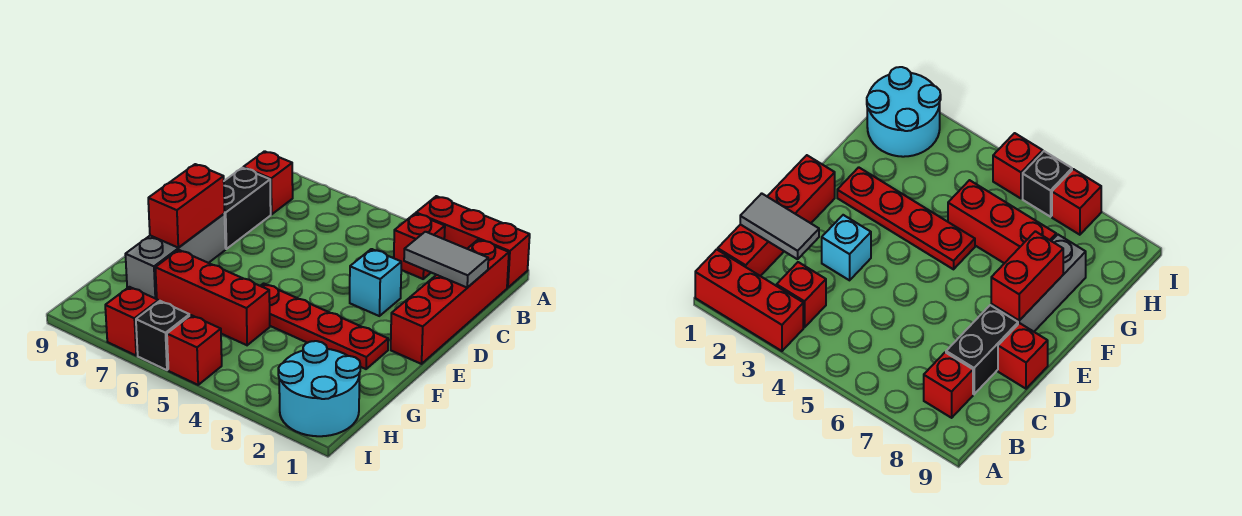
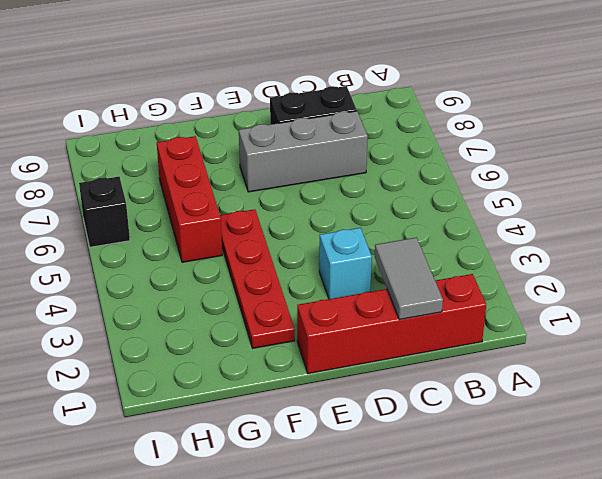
grey brick C7:E7 level 1 -> grey brick E8:G8 level 1
none -> red brick A1:A3 level 1
none -> red brick B3 level 1
none -> red brick B8 level 1

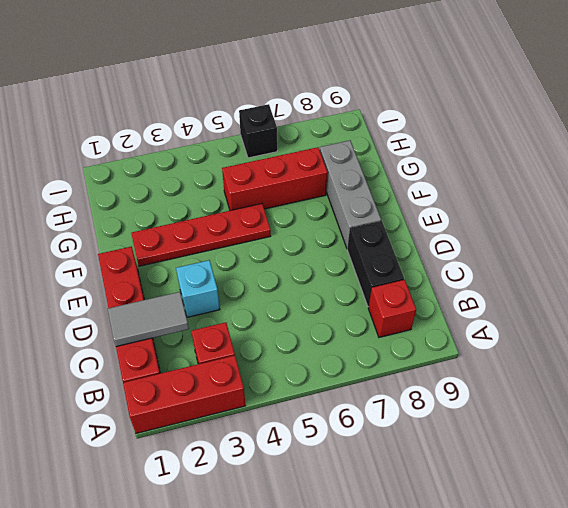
none -> red brick D9 level 1
none -> cyan round brick H1:I2 level 1
none -> red brick I5 level 1

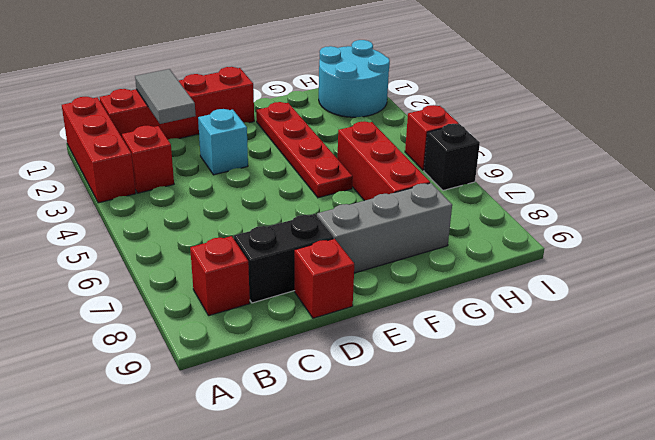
none -> red brick I7 level 1
none -> red brick E8:F8 level 2

